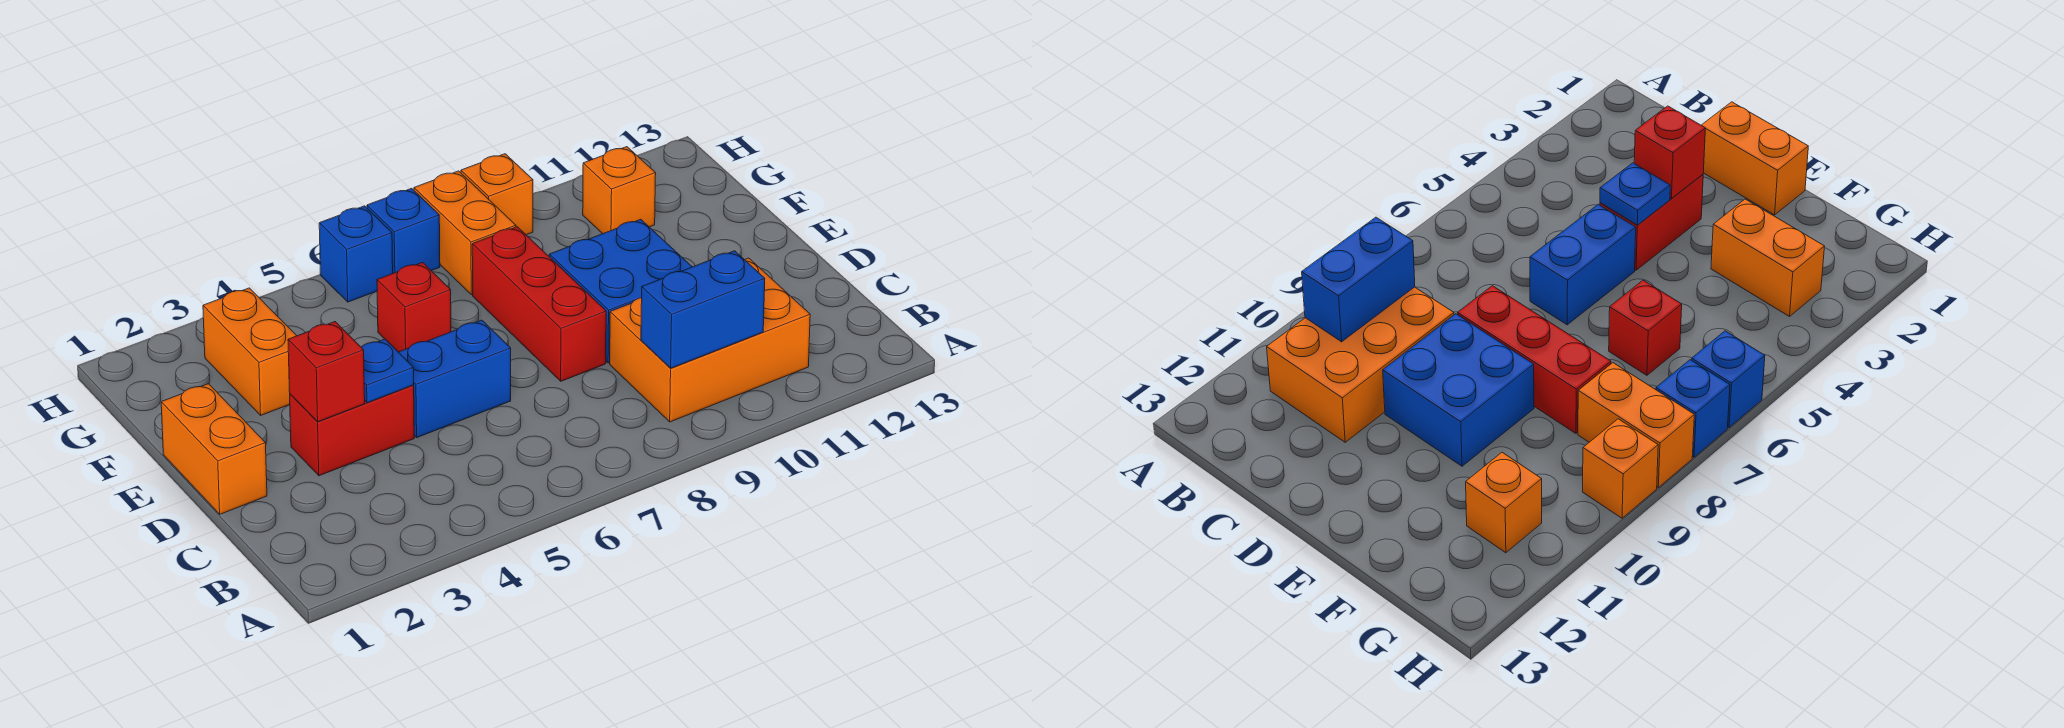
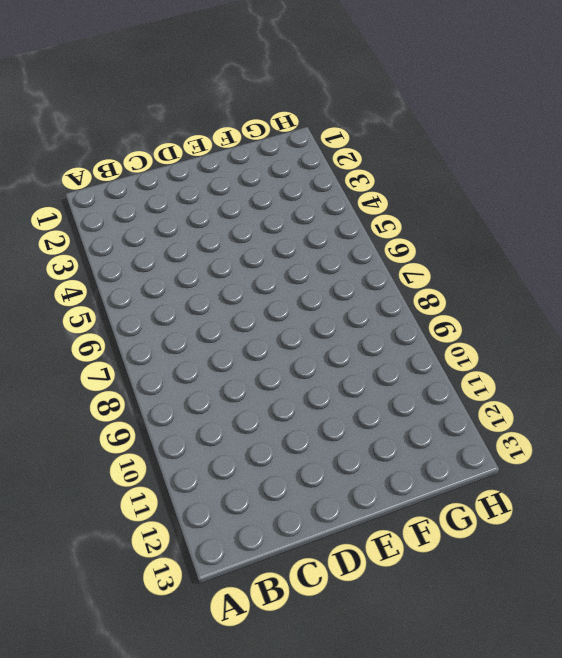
none -> orange brick B9:C11 level 1
none -> orange brick D1:E1 level 1
none -> red brick D3:D4 level 1

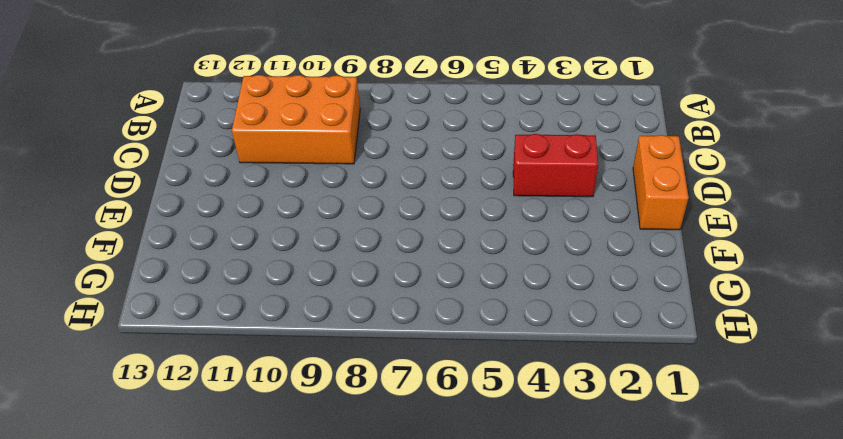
none -> blue brick D5:D6 level 1
none -> red brick D8:F8 level 1
none -> blue brick D9:E10 level 1

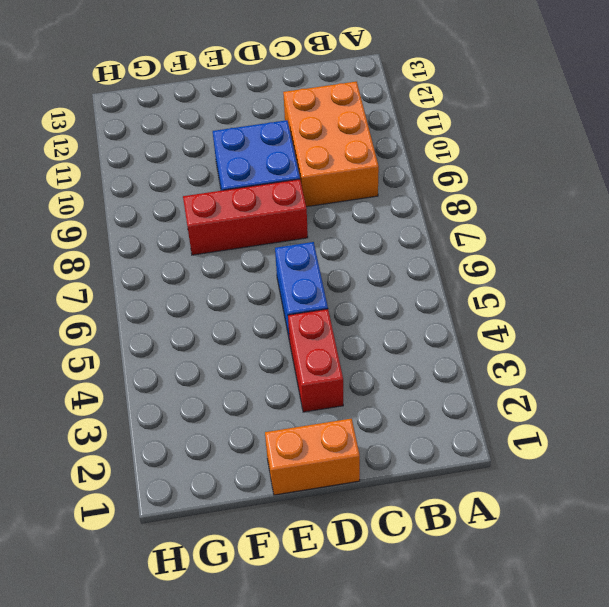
none -> orange brick F3:G3 level 1
none -> red brick F6 level 1
none -> orange brick G8:H8 level 1

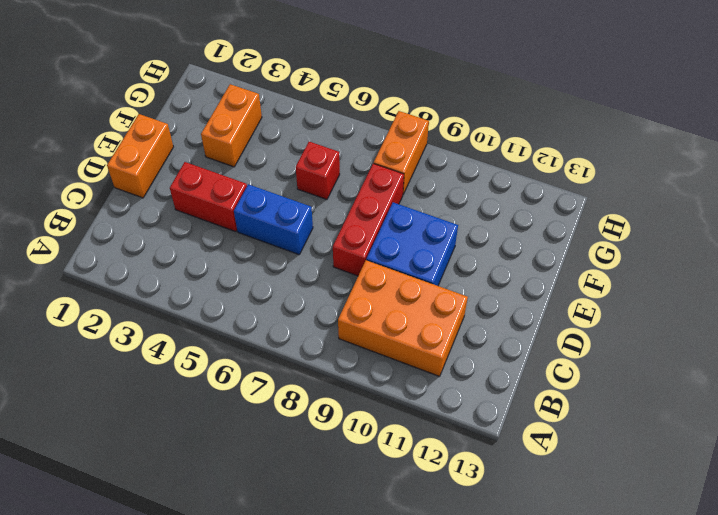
none -> orange brick G11 level 1
none -> blue brick H6 level 1
none -> blue brick H7 level 1

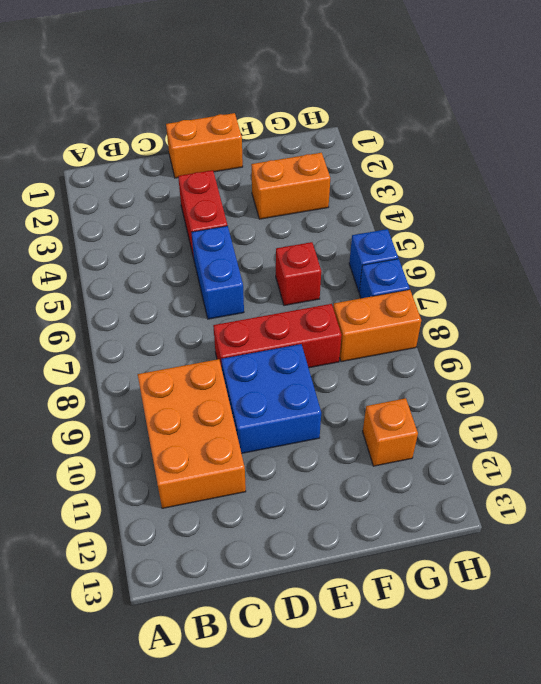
none -> orange brick H9 level 1
none -> blue brick B9:B10 level 2
none -> red brick D3 level 2

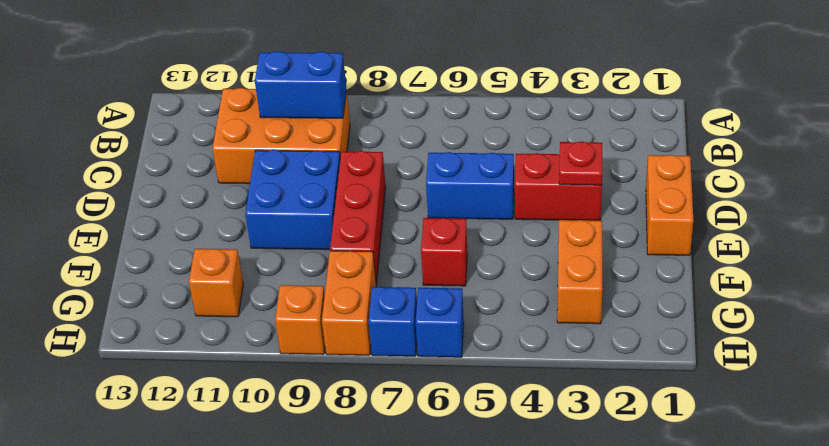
red plate D3 level 2 -> red brick D3 level 2
none -> blue plate D4 level 2

